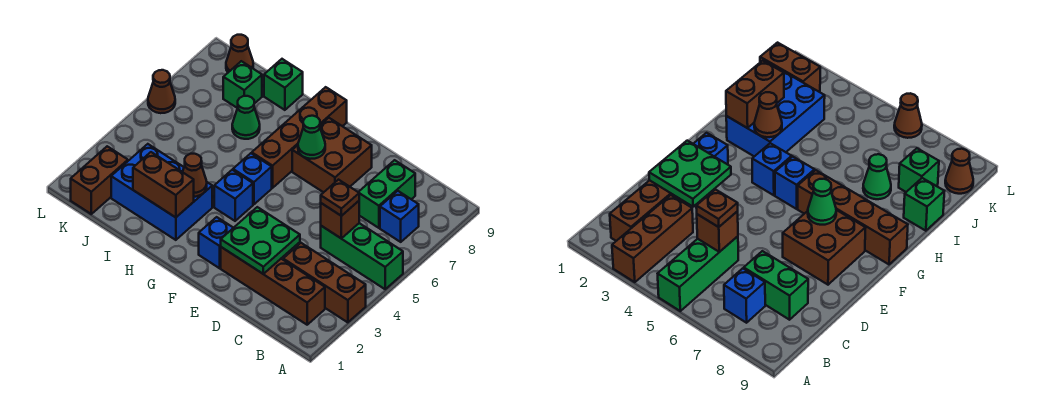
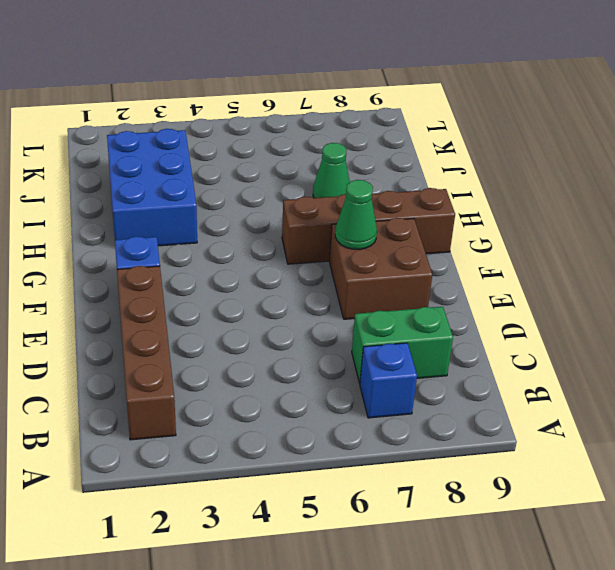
none -> brown brick A3:C3 level 1
none -> green brick A5:C5 level 1
none -> blue brick G4 level 1

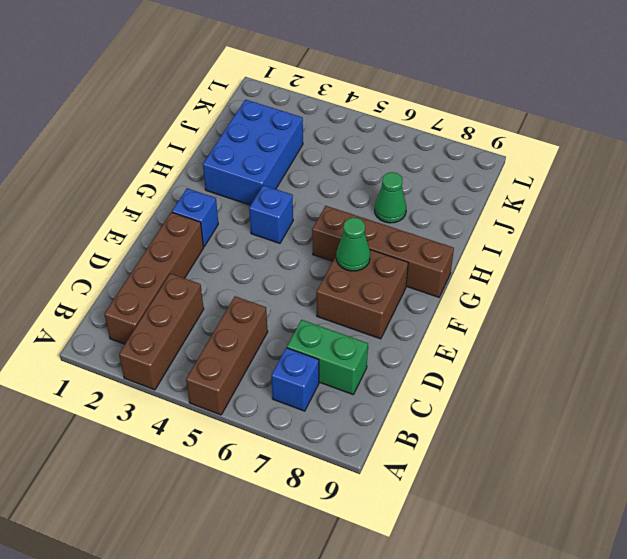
brown brick A5:C5 level 1 -> green brick A5:C5 level 1
none -> blue brick G5 level 1
none -> green brick I9 level 1
none -> green brick J8 level 1

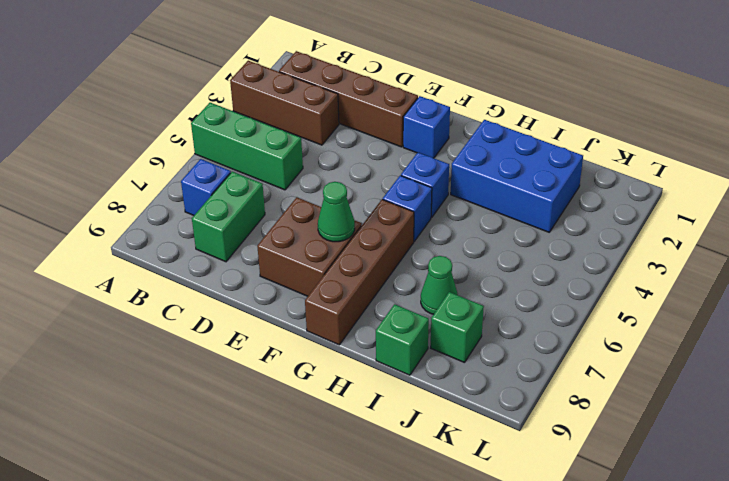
none -> brown brick K1:K2 level 1
none -> brown cone K9 level 1
none -> brown cone L6 level 1

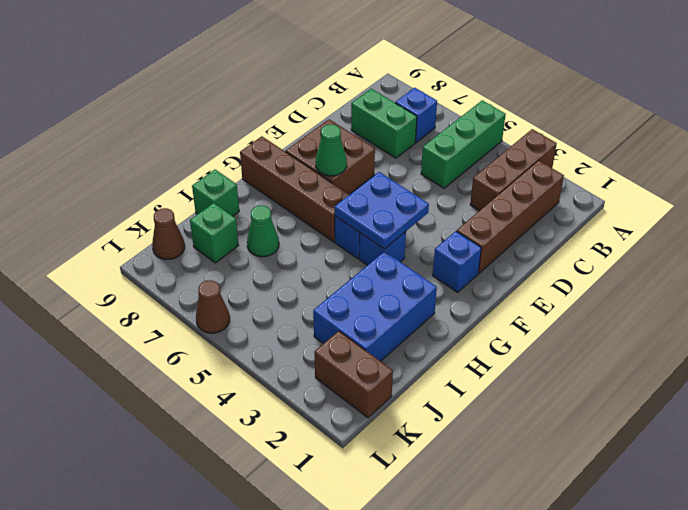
blue plate F4:G5 level 2 -> none
none -> brown brick C5 level 2
none -> green plate D2:E3 level 2
none -> brown brick H2:I2 level 2

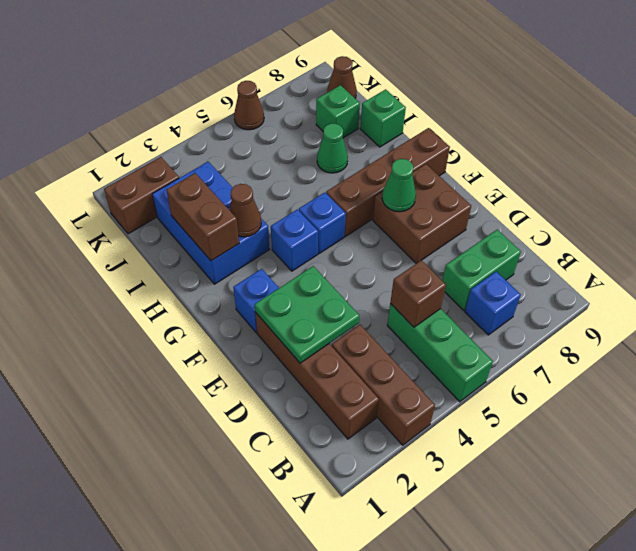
none -> brown plate C5 level 3

